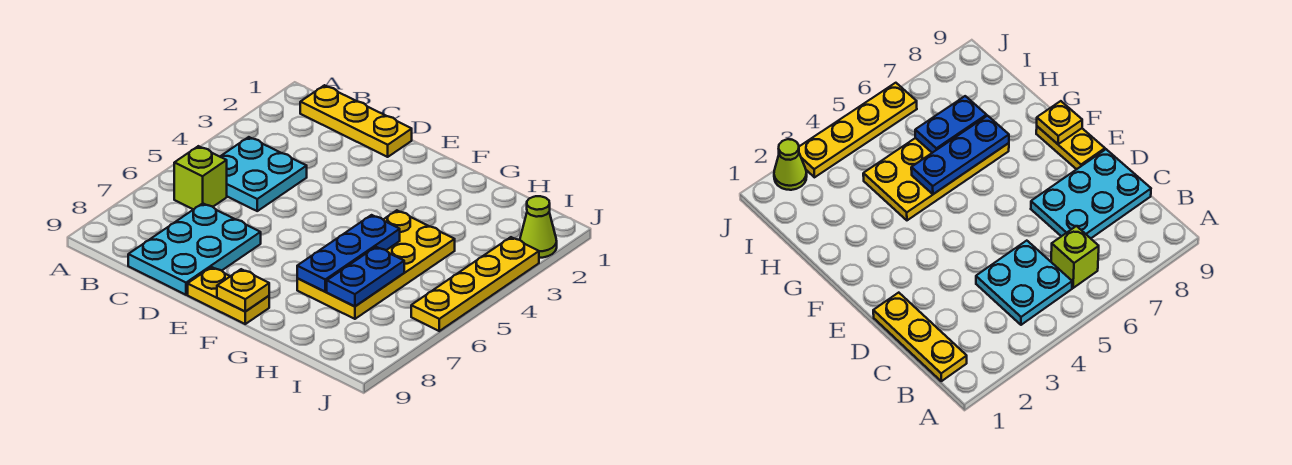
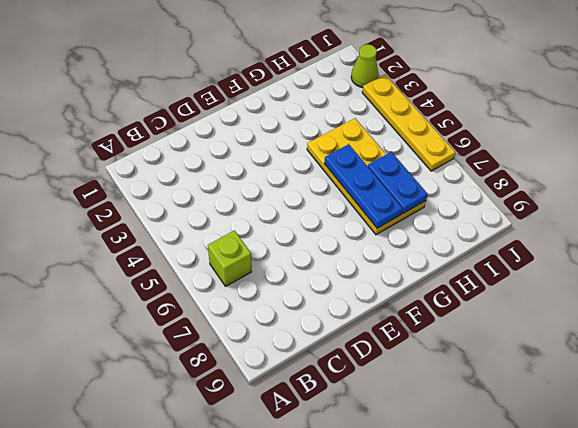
none -> yellow plate B1:D1 level 1
none -> cyan plate B4:C5 level 1

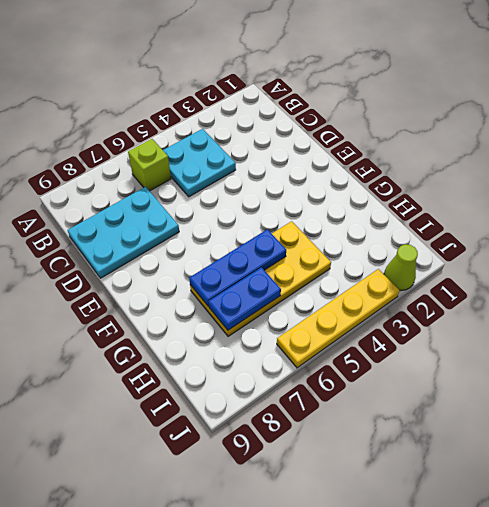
none -> yellow plate B1:D1 level 1
none -> yellow plate E9:F9 level 1

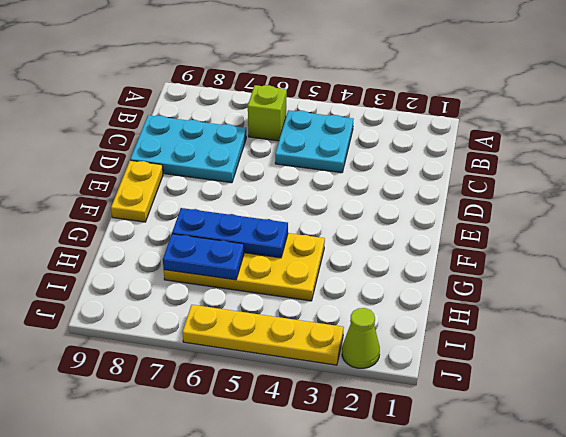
none -> yellow plate B1:D1 level 1
none -> yellow plate F9 level 2

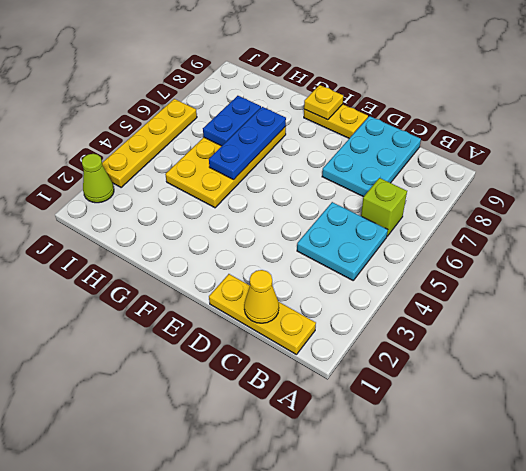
yellow cone C1 level 2 -> none

